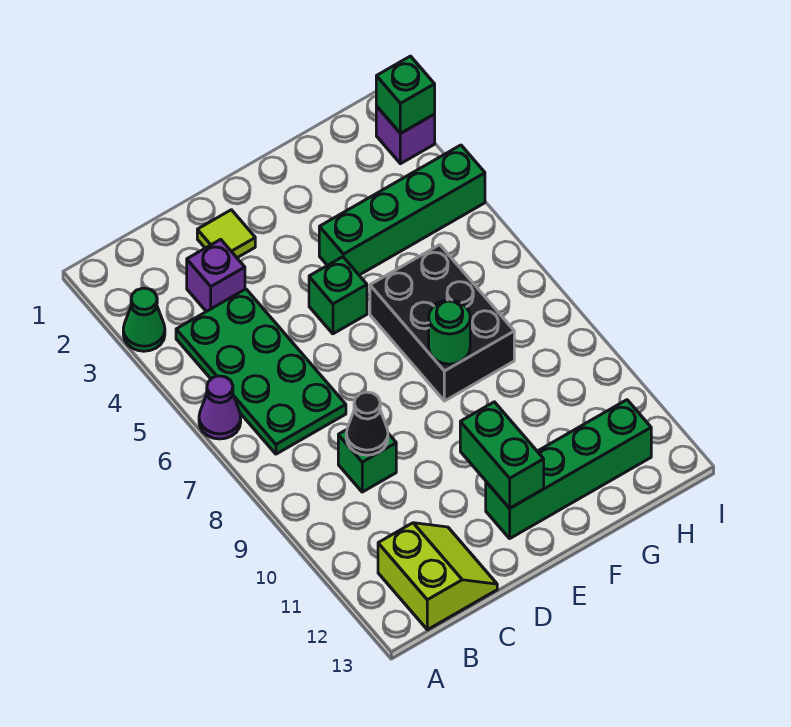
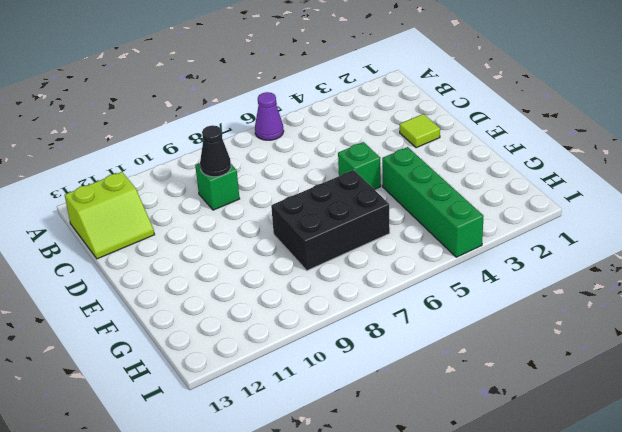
none -> green cone A3 level 1
none -> green plate B4:C7 level 1
none -> purple brick C3 level 1

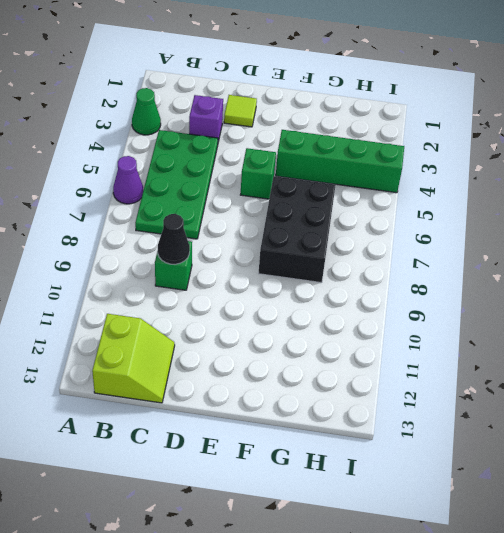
none -> green brick E12:H12 level 1
none -> purple brick I2 level 1
none -> green brick E11:E12 level 2

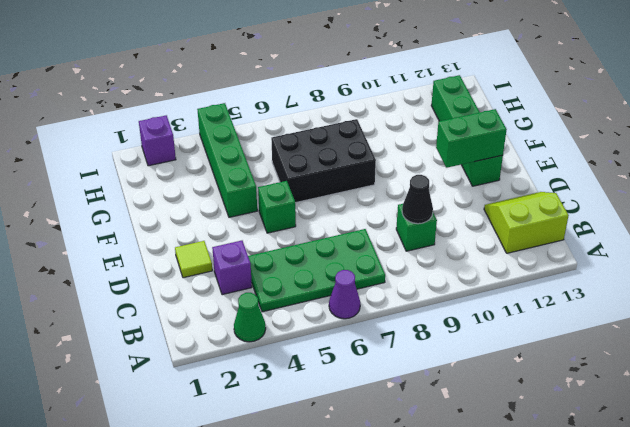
none -> green round brick F8 level 2
none -> green brick I2 level 2

